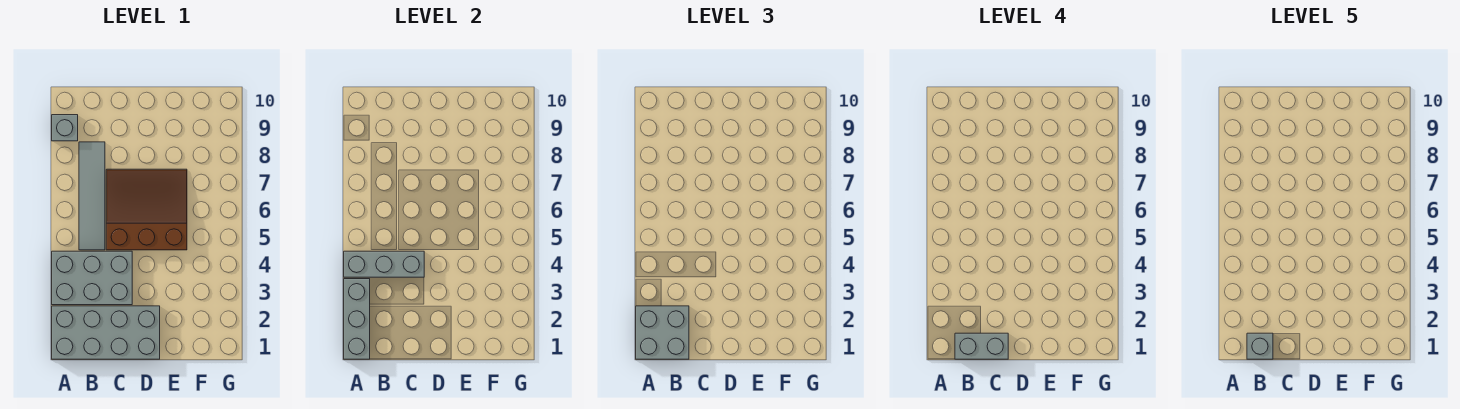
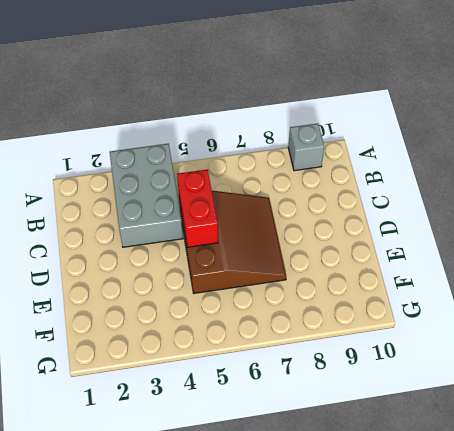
red brick C5:D5 level 2 -> none
none -> grey brick A1:D2 level 1
none -> grey tile B5:B8 level 1

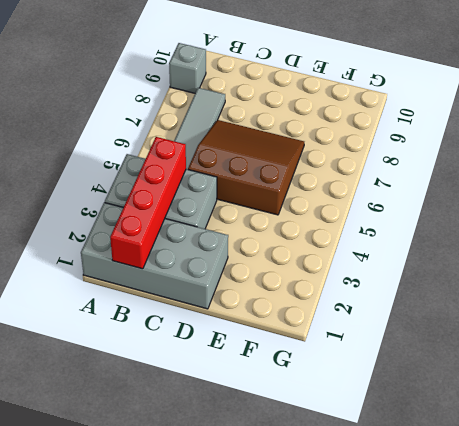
red brick B1:B4 level 2 -> grey brick A4:C4 level 2
none -> grey brick A1:A3 level 2
none -> grey brick A1:B2 level 3

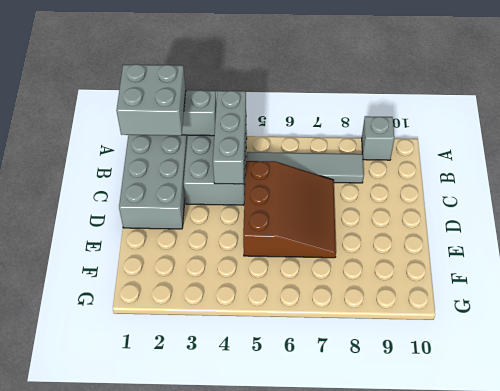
none -> grey brick B1:C1 level 4
none -> grey brick B1 level 5

